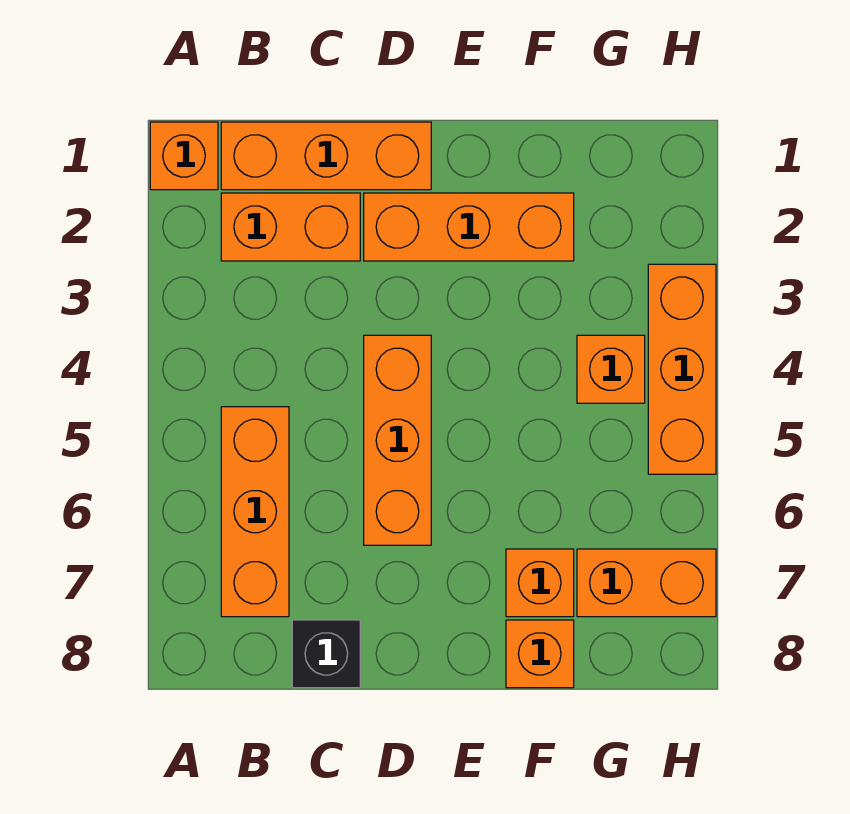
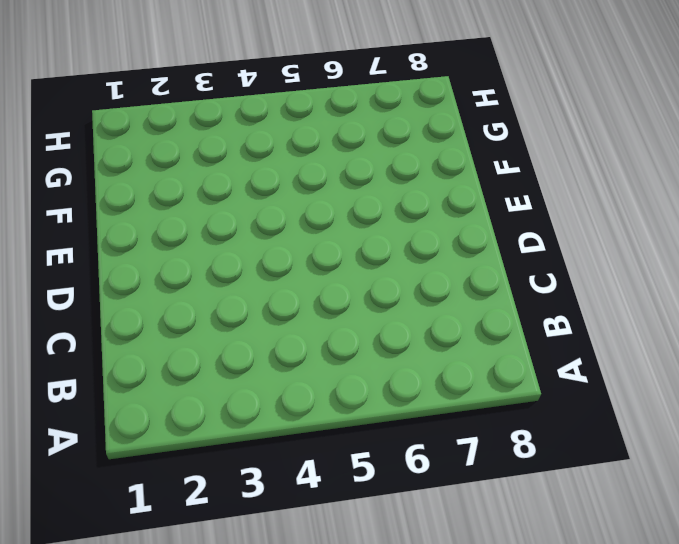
none -> orange brick A1 level 1
none -> orange brick B1:D1 level 1
none -> orange brick B2:C2 level 1

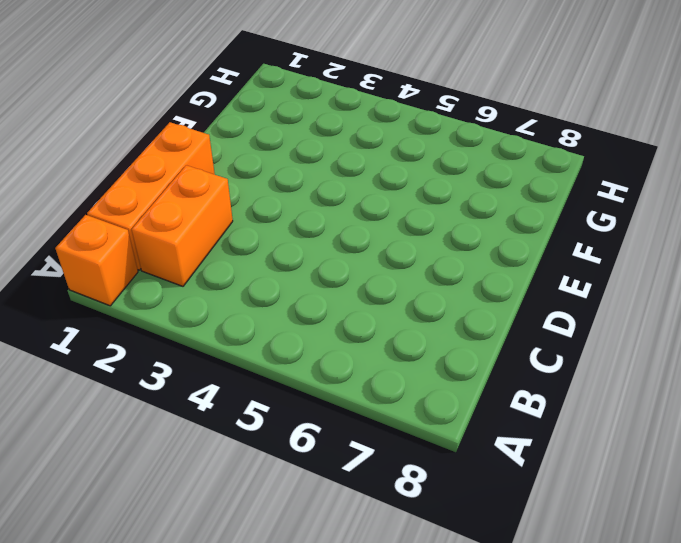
none -> orange brick B5:B7 level 1
none -> black brick C8 level 1
none -> orange brick D2:F2 level 1

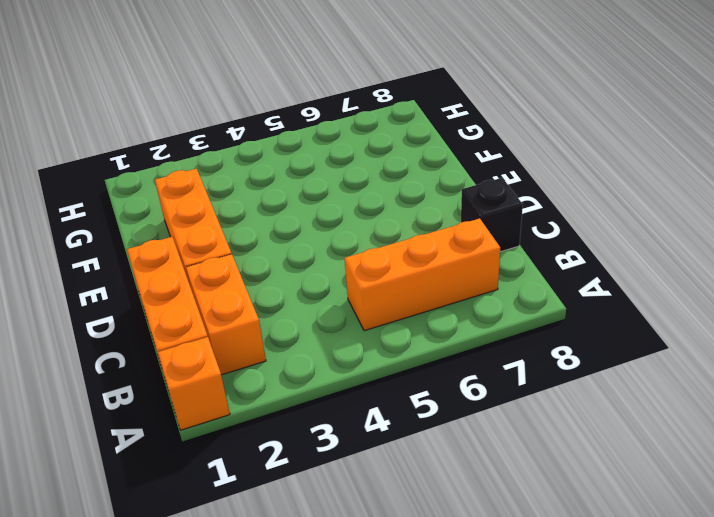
none -> orange brick D4:D6 level 1
none -> orange brick F7 level 1
none -> orange brick F8 level 1

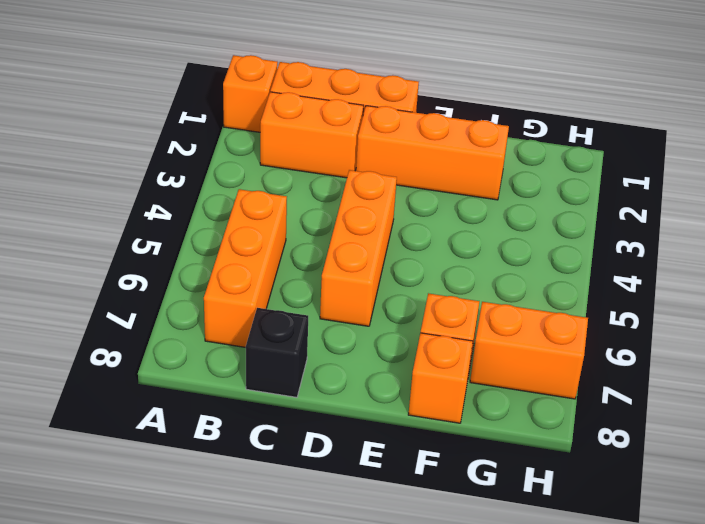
none -> orange brick G4 level 1
none -> orange brick H3:H5 level 1

